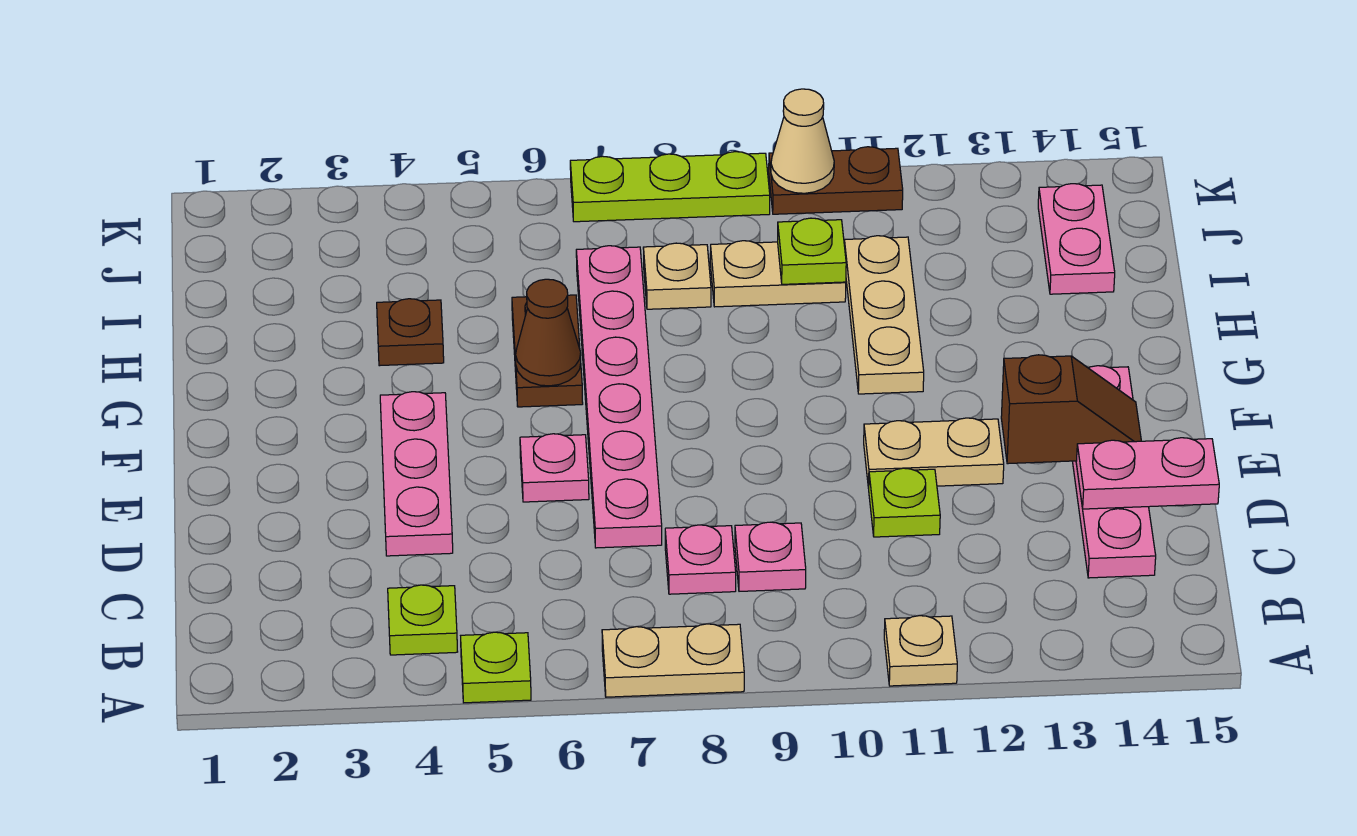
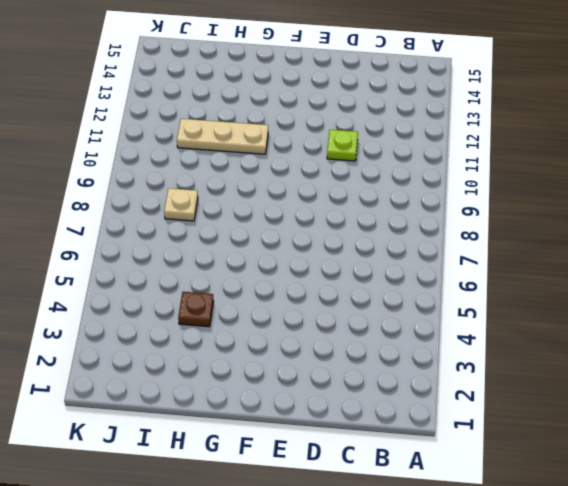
none -> lime plate A5 level 1
none -> tan plate A7:A8 level 1
none -> tan plate A11 level 1

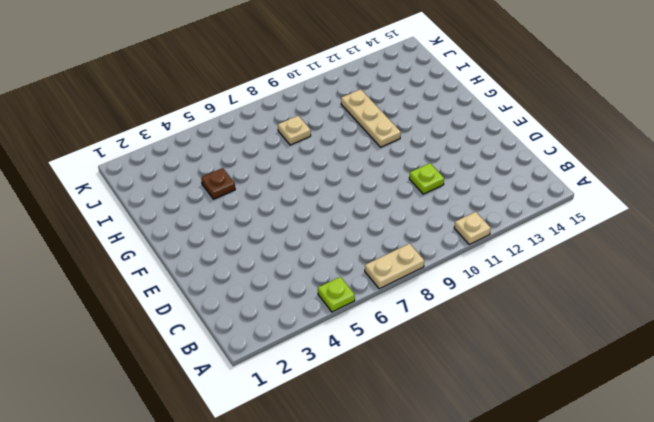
none -> lime plate B4 level 1
none -> pink plate C8 level 1
none -> pink plate C9 level 1

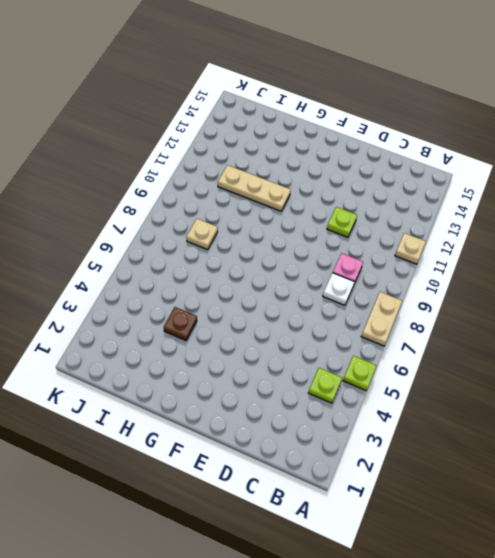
white plate C8 level 1 -> pink plate C8 level 1
none -> pink plate C14:F14 level 1
none -> pink plate D4:F4 level 1
none -> pink plate D7:I7 level 1

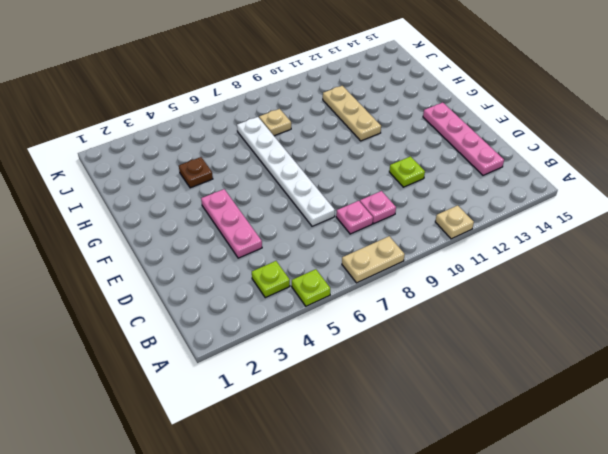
white plate D7:I7 level 1 -> pink plate D7:I7 level 1
none -> pink plate E6 level 1
none -> tan plate E11:E12 level 1
none -> brown plate G6:H6 level 1

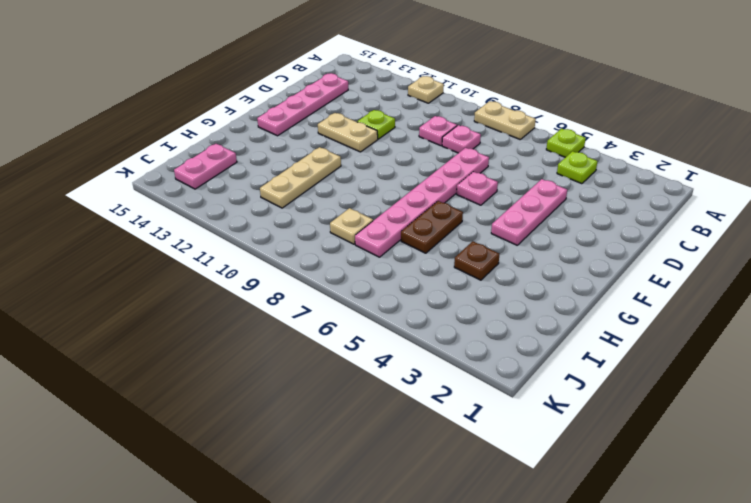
none -> tan plate I9:I10 level 1
none -> lime plate K7:K9 level 1
none -> brown plate K10:K11 level 1

